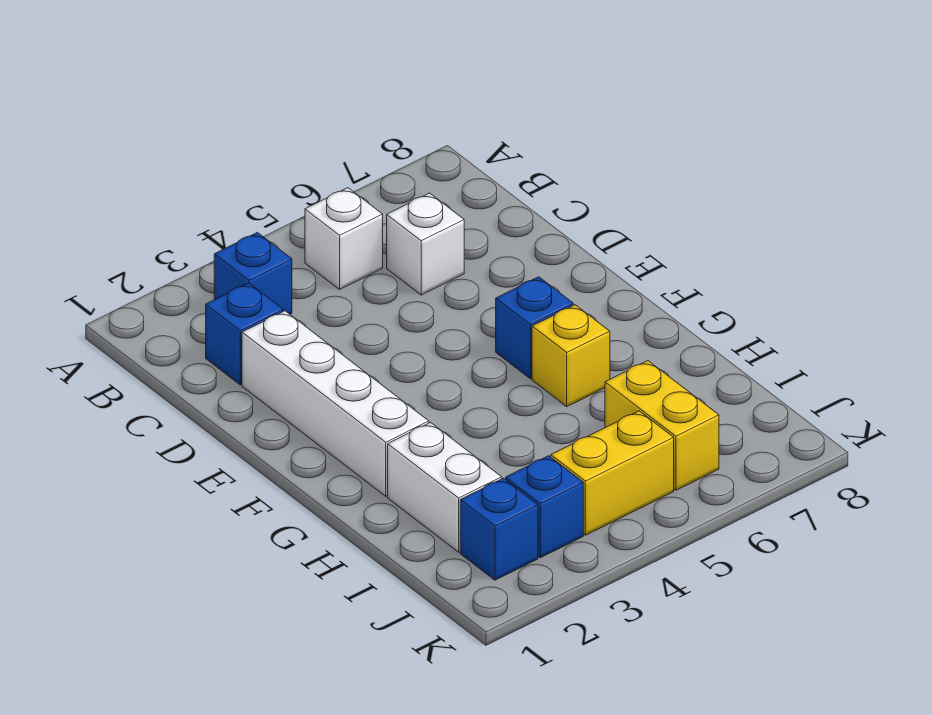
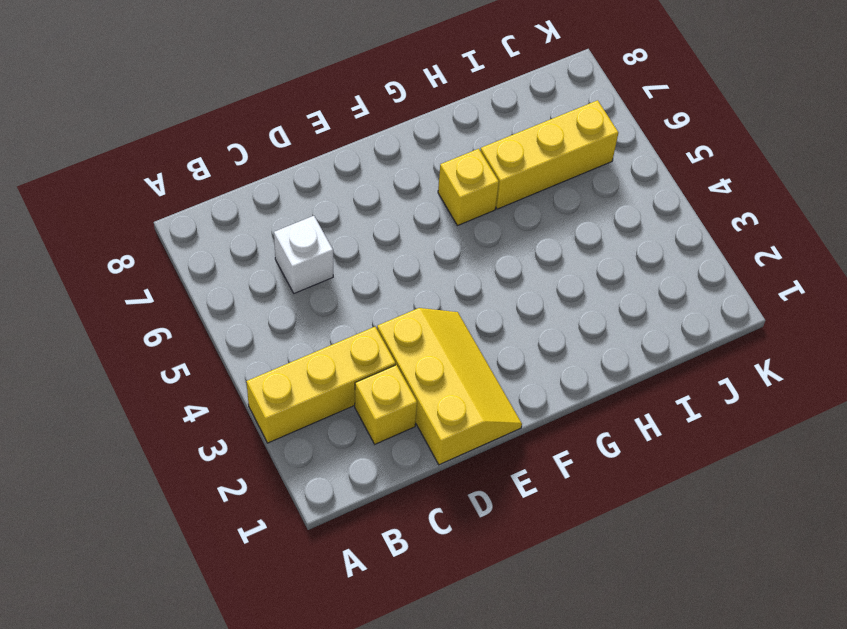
yellow brick A3:C3 level 1 -> blue brick B3 level 1
yellow brick C2 level 1 -> blue brick C2 level 1
yellow slope D1:E3 level 1 top D -> white brick D2:G2 level 1
yellow brick H6:J6 level 1 -> yellow brick I6:J6 level 1
none -> white brick B5 level 1
none -> blue brick F6 level 1
none -> white brick H2:I2 level 1

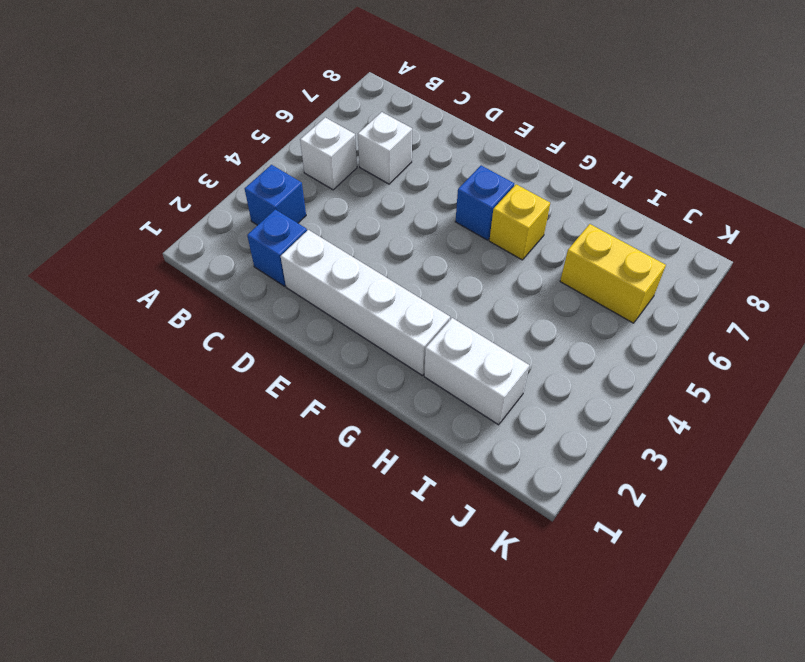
none -> blue brick J2 level 1
none -> blue brick J3 level 1
none -> yellow brick J4:J5 level 1

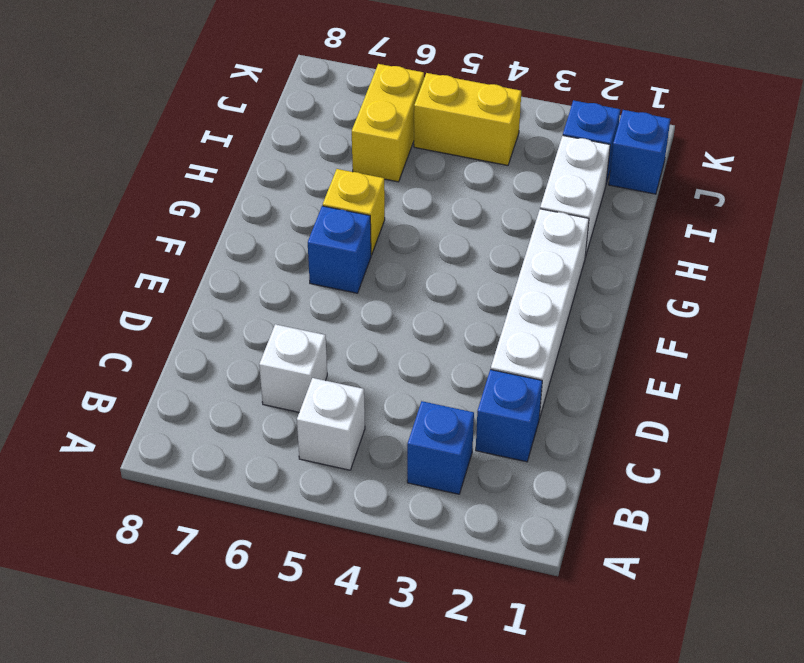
blue brick J1 level 1 -> blue brick J3 level 1

